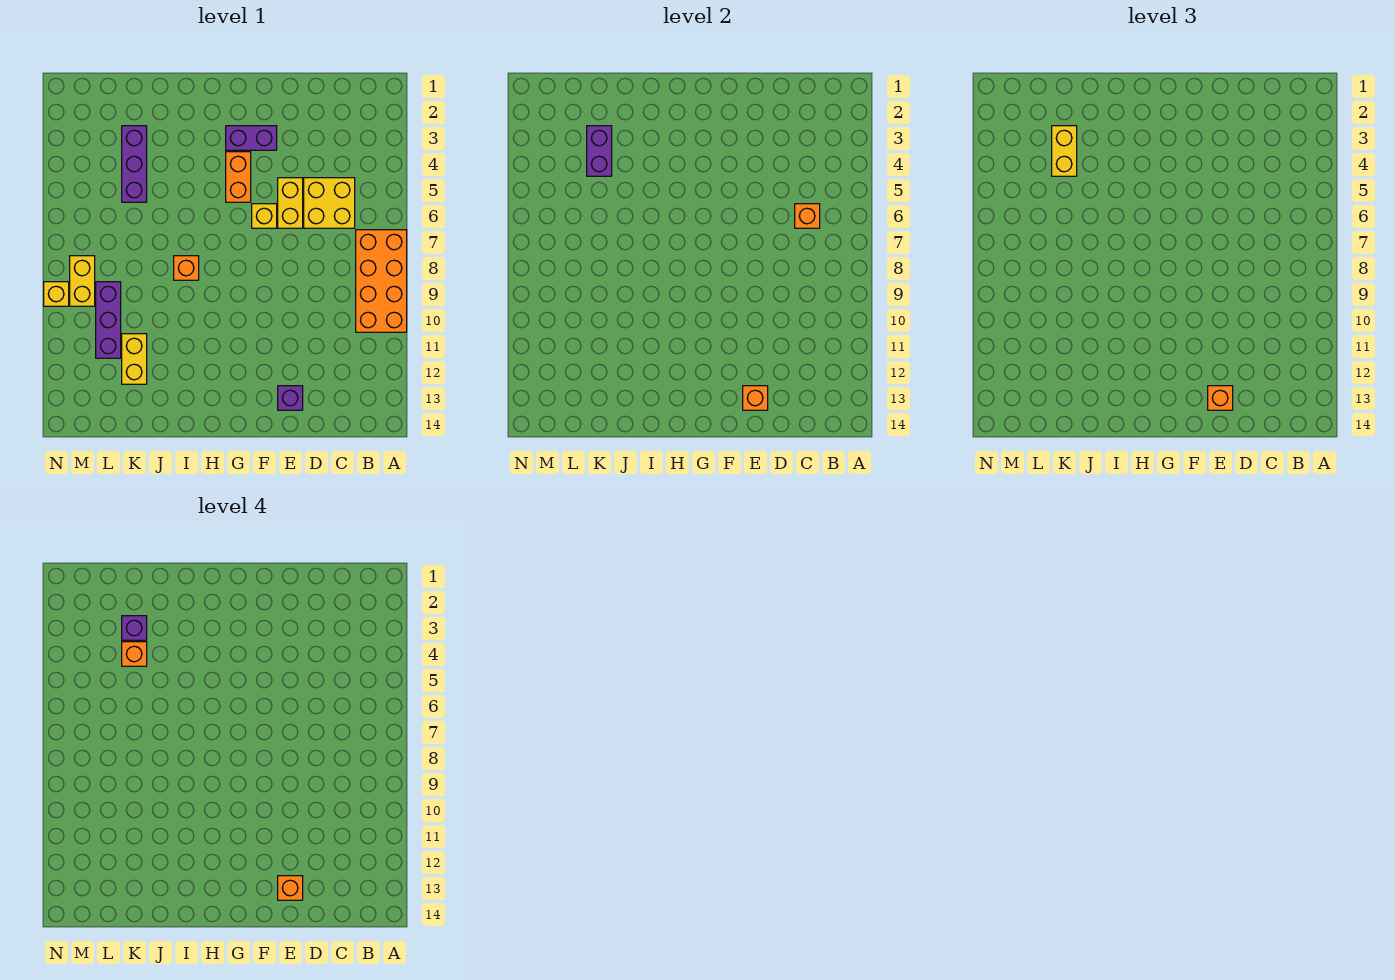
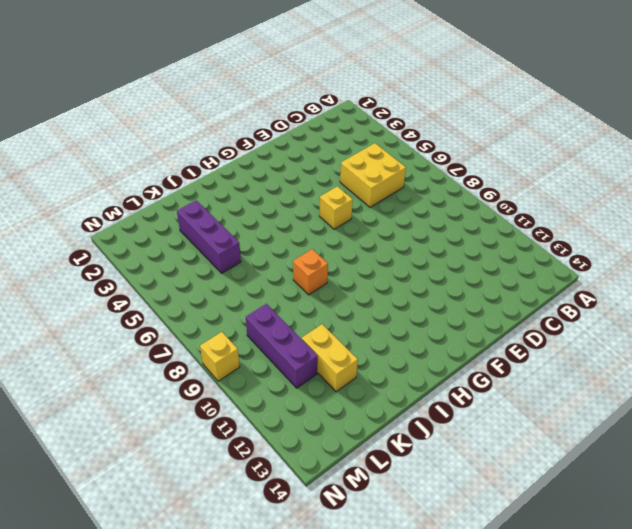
none -> orange brick A7:B10 level 1
none -> yellow brick E5:E6 level 1
none -> purple brick E13 level 1

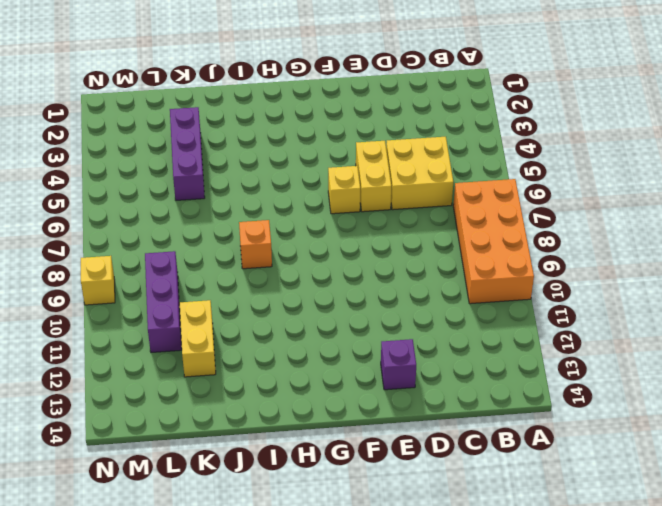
none -> purple brick F3:G3 level 1
none -> orange brick G4:G5 level 1
none -> yellow brick M8:M9 level 1

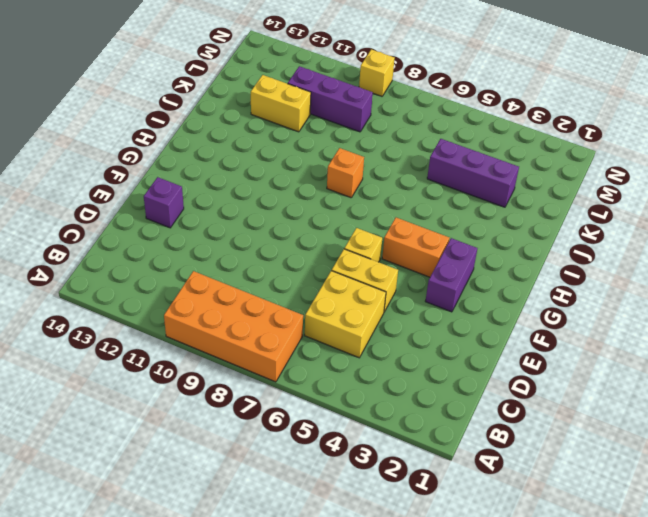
none -> yellow brick M8:M9 level 1
none -> orange brick C6 level 2
none -> orange brick E13 level 2

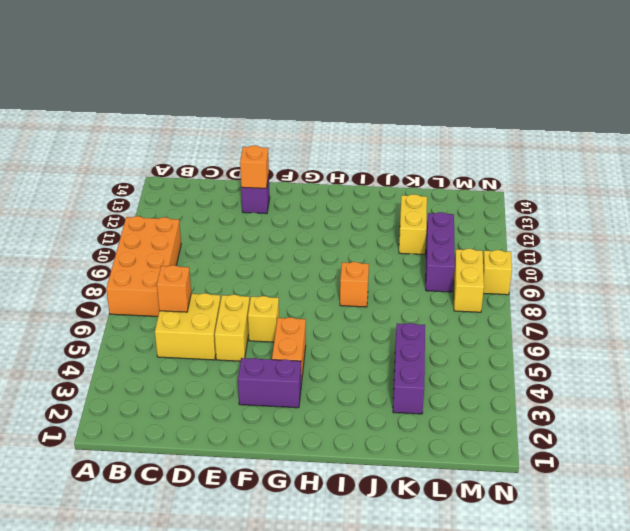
none -> purple brick K3:K4 level 2
none -> orange brick E13 level 3
none -> yellow brick K3:K4 level 3

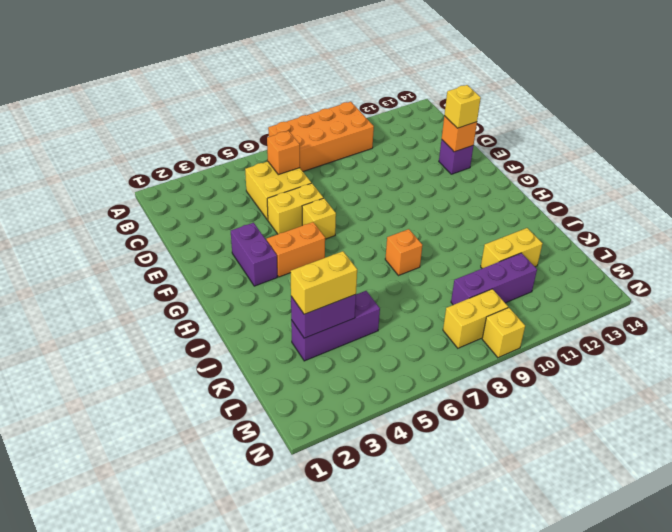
yellow brick E13 level 3 -> orange brick E13 level 3
none -> orange brick E13 level 4
none -> purple brick K3 level 4
none -> orange brick K4 level 4

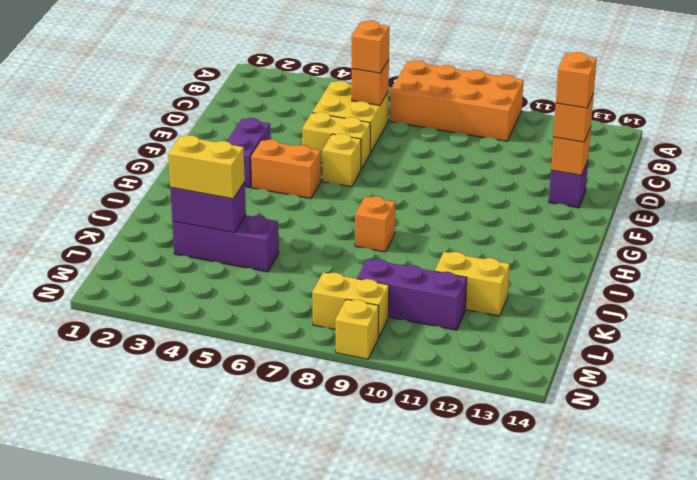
orange brick C6 level 3 -> orange brick K4 level 4
none -> purple brick K3 level 4

